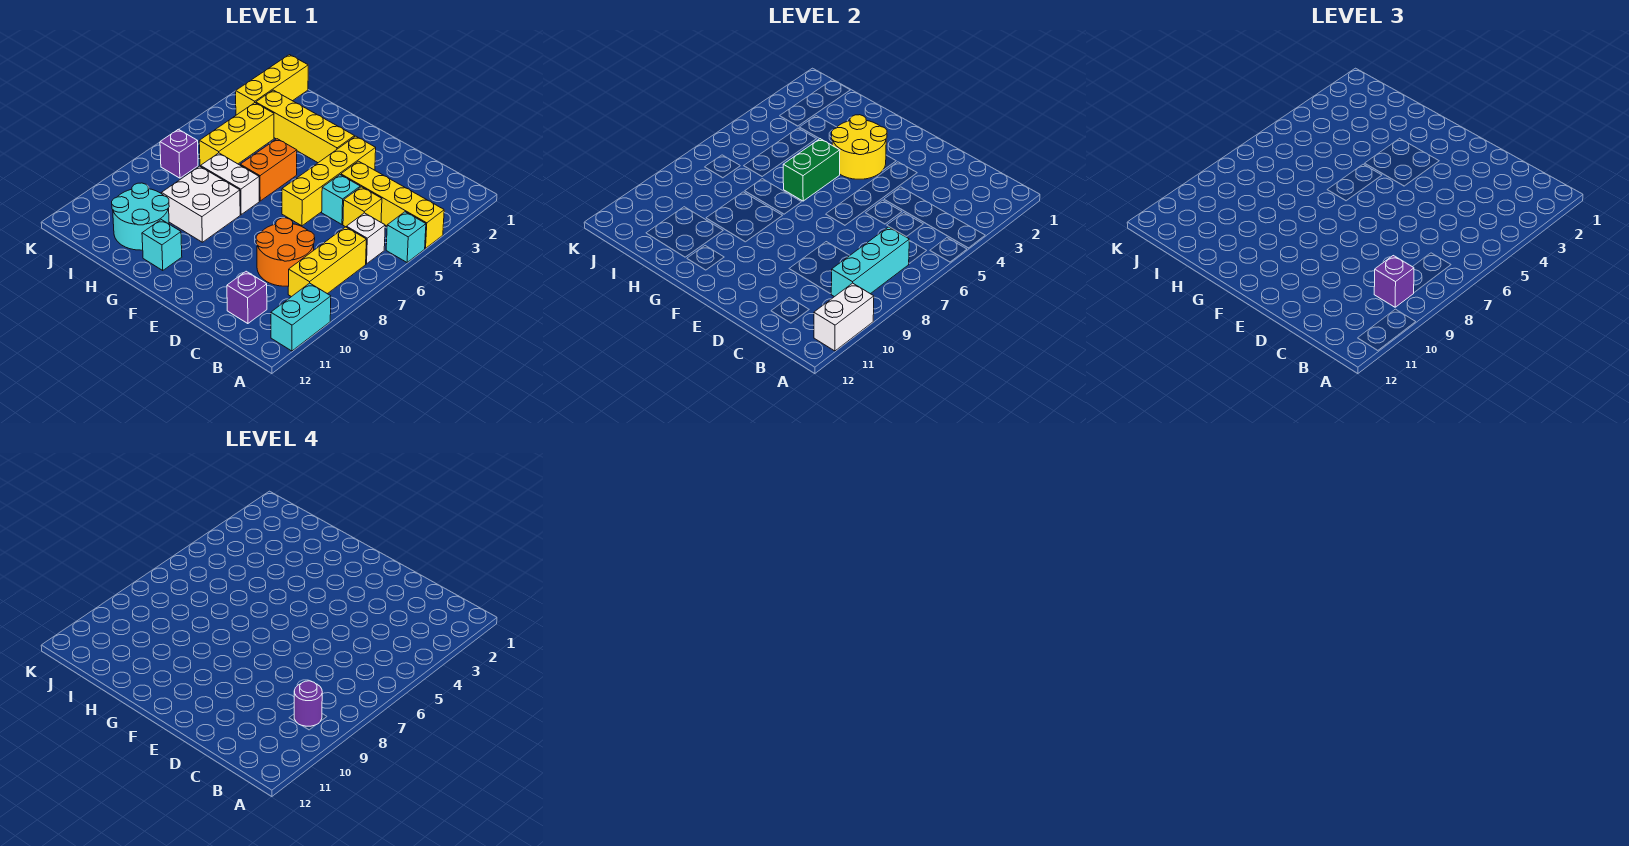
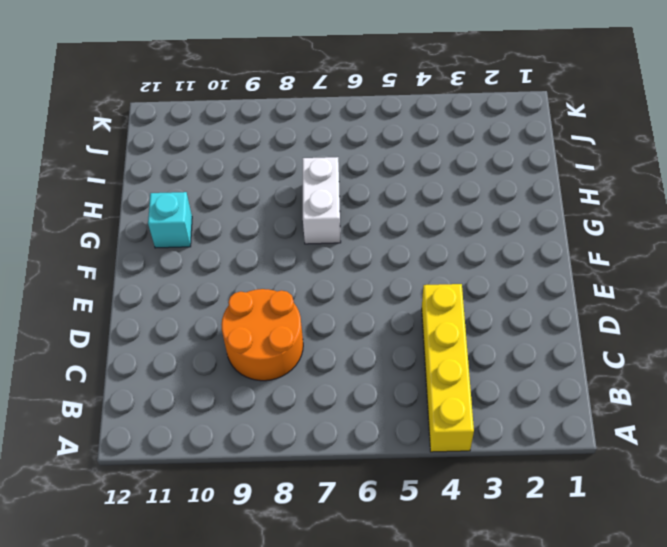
none -> cyan brick A5 level 1
none -> cyan brick A10:A11 level 1
none -> white brick B6 level 1

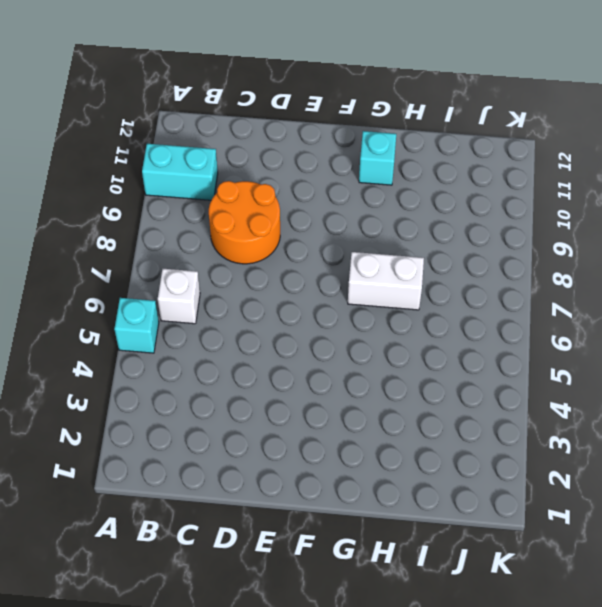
cyan brick A10:B10 level 1 -> cyan brick A10:A11 level 1
none -> yellow brick A4:D4 level 1
none -> yellow brick B7:B9 level 1
none -> yellow brick C5 level 1

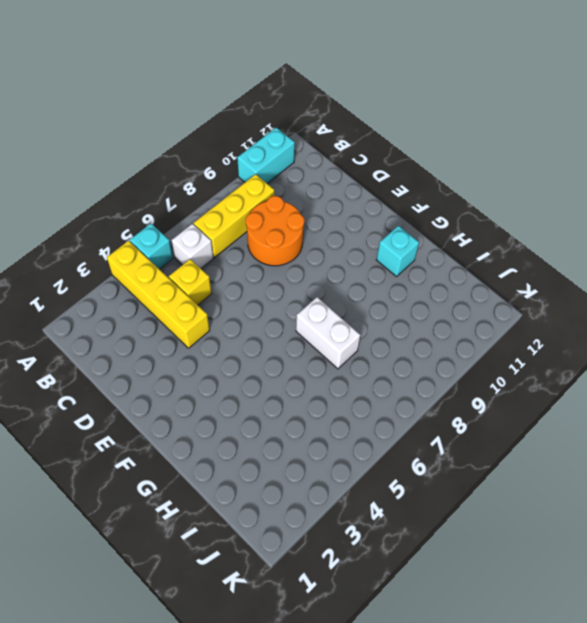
none -> purple brick C11 level 1
none -> cyan brick D5 level 1
none -> yellow brick E3:E6 level 1

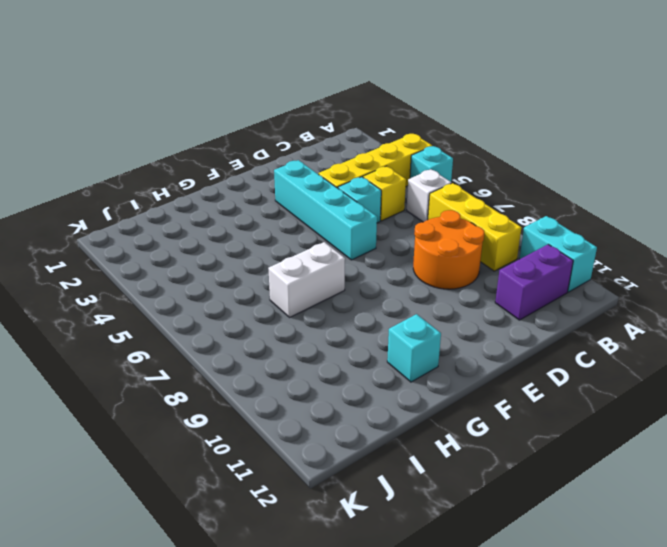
purple brick B11:C11 level 1 -> purple brick C11 level 1
cyan brick E3:E6 level 1 -> yellow brick E3:E6 level 1
none -> yellow brick F3:I3 level 1
none -> orange brick G5:G6 level 1
none -> white brick G8:H9 level 1

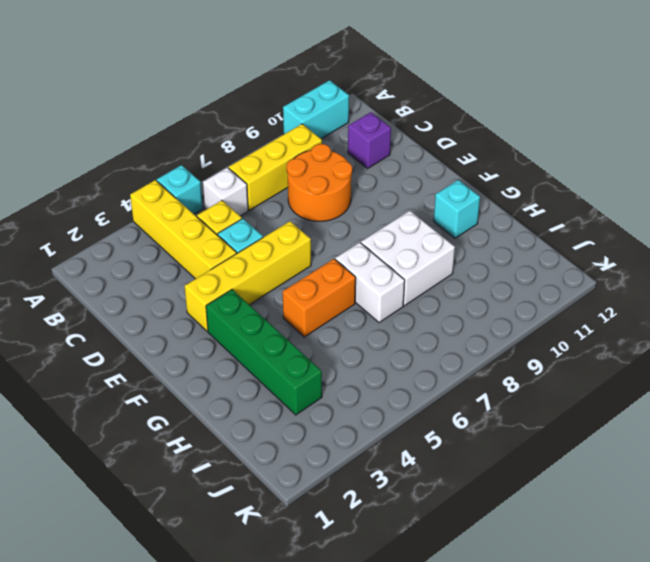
green brick F3:I3 level 1 -> yellow brick F3:I3 level 1
none -> cyan round brick H10:I11 level 1
none -> yellow brick I4:I6 level 1
none -> yellow brick J1:J3 level 1

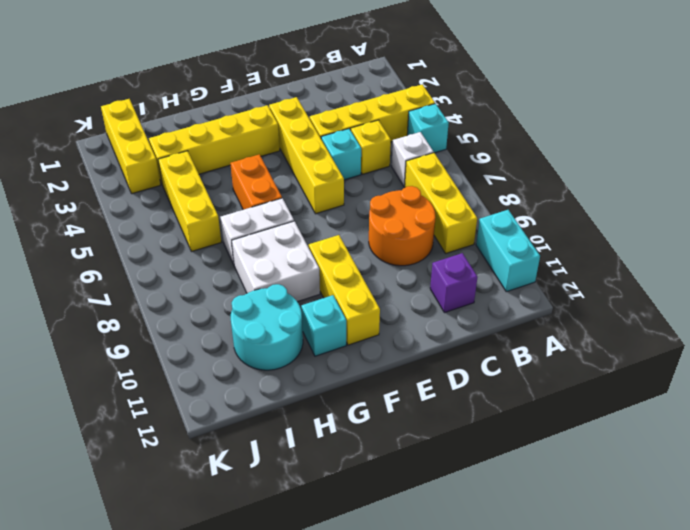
yellow brick F9:F11 level 1 -> none
none -> purple brick J7 level 1
none -> white brick A10:A11 level 2
none -> cyan brick B7:B9 level 2

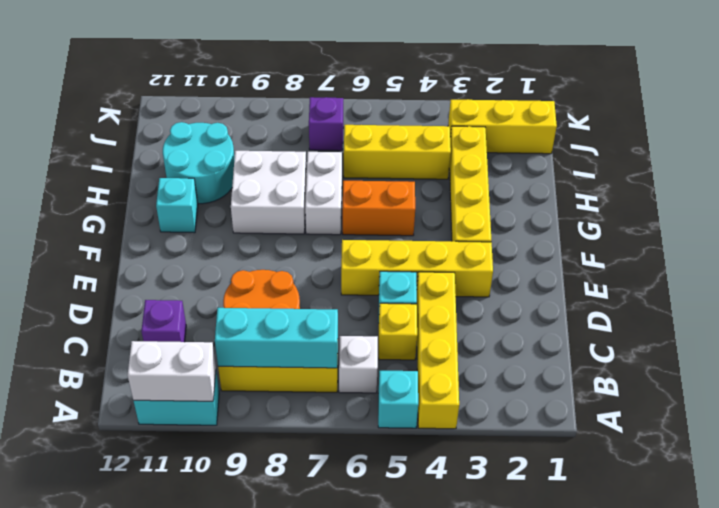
none -> yellow round brick F3:G4 level 2
none -> green brick G5:G6 level 2
none -> purple brick B9 level 3

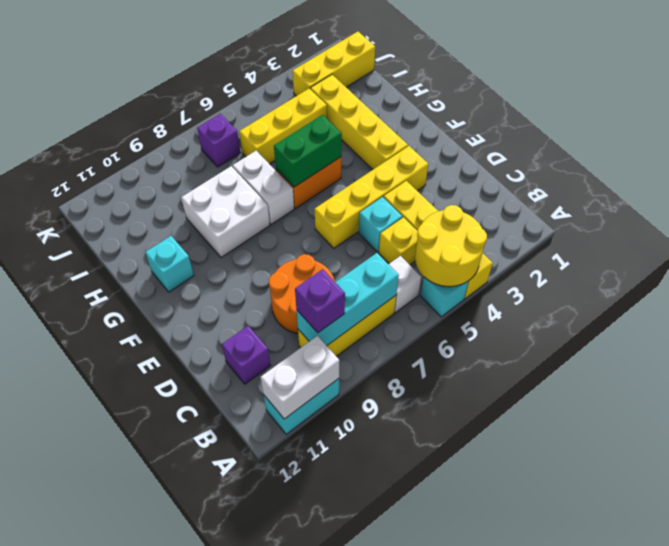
yellow round brick A4:B5 level 2 -> yellow round brick F3:G4 level 2
none -> cyan round brick H10:I11 level 1
none -> purple round brick B9 level 4

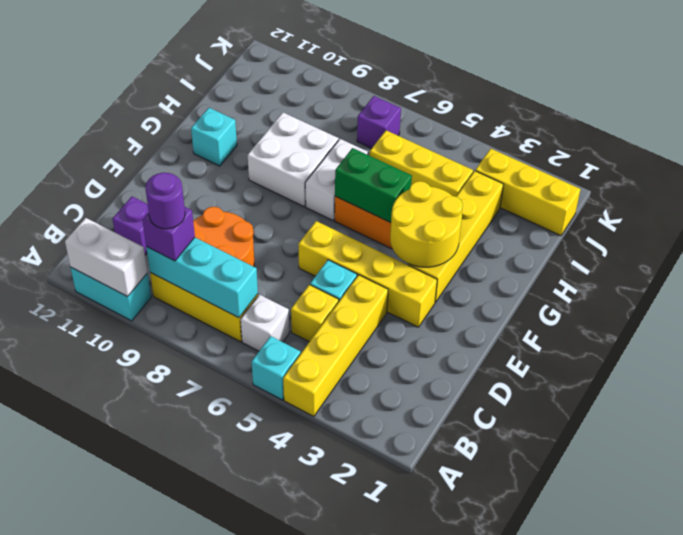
none -> cyan round brick H10:I11 level 1

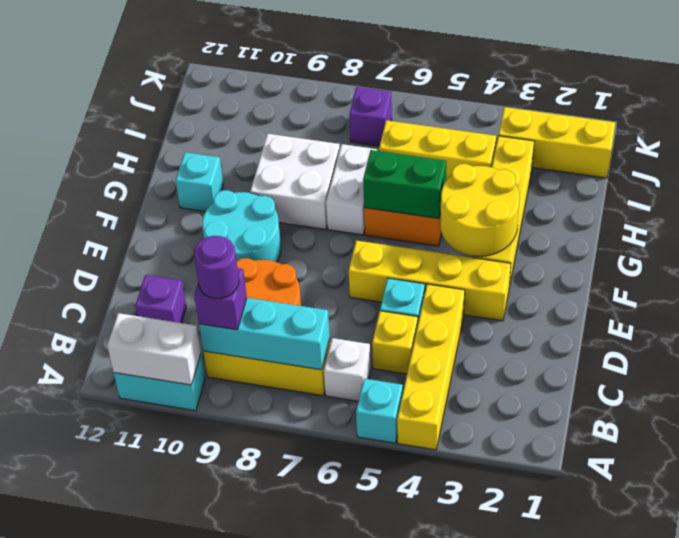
cyan round brick E9:F10 level 1 -> cyan round brick H10:I11 level 1

